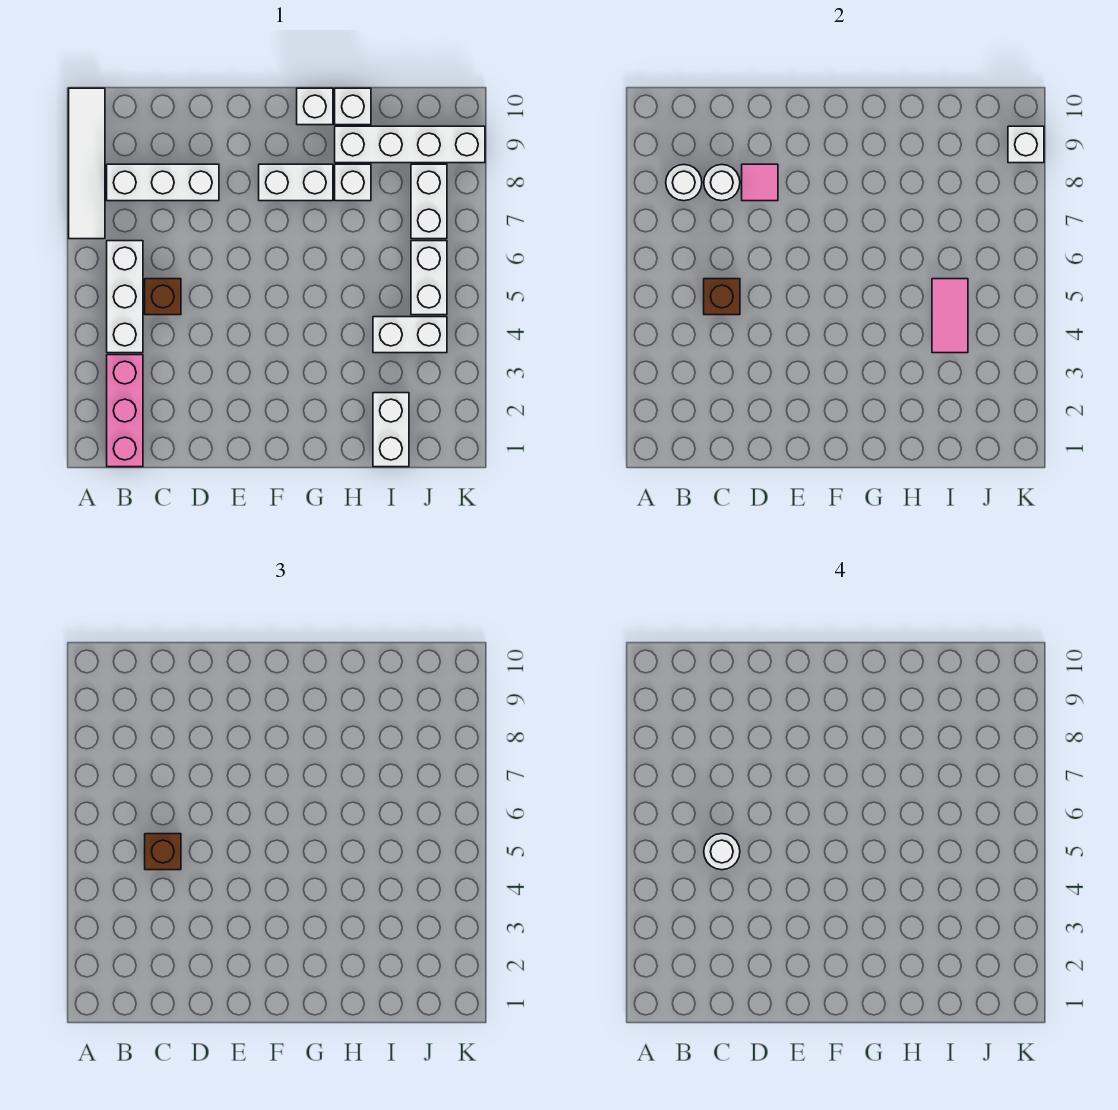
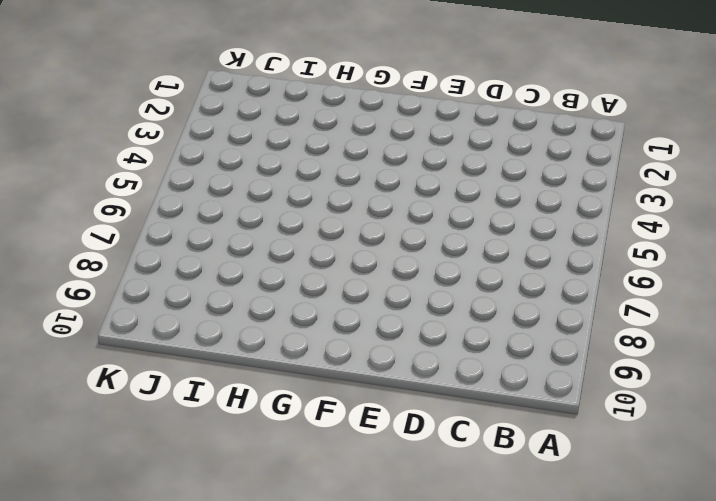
none -> white tile A7:A10 level 1
none -> pink brick B1:B3 level 1
none -> white brick B4:B6 level 1

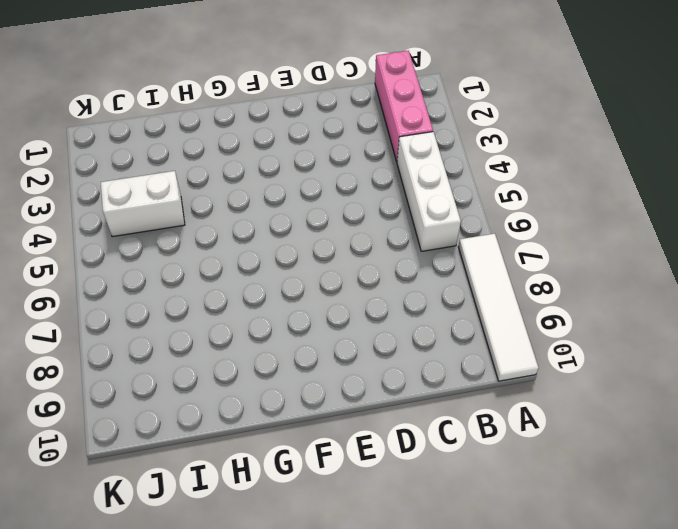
none -> white brick B8:D8 level 1
none -> brown brick C5 level 1
none -> white brick F8:G8 level 1

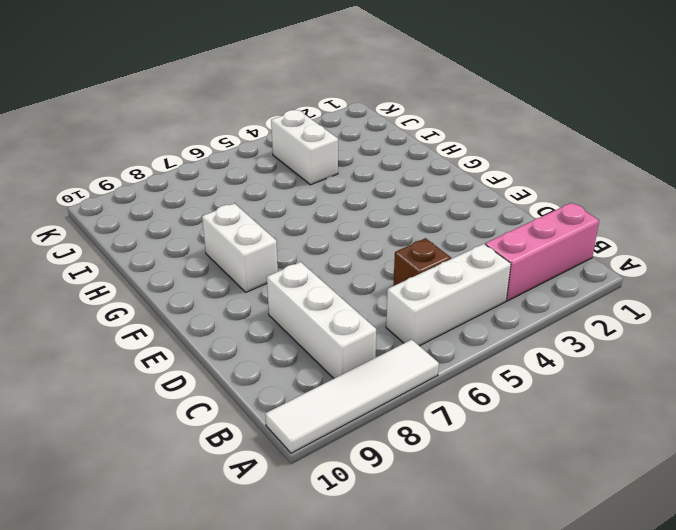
none -> white brick G10 level 1
none -> white brick H8 level 1
none -> white brick H9:K9 level 1

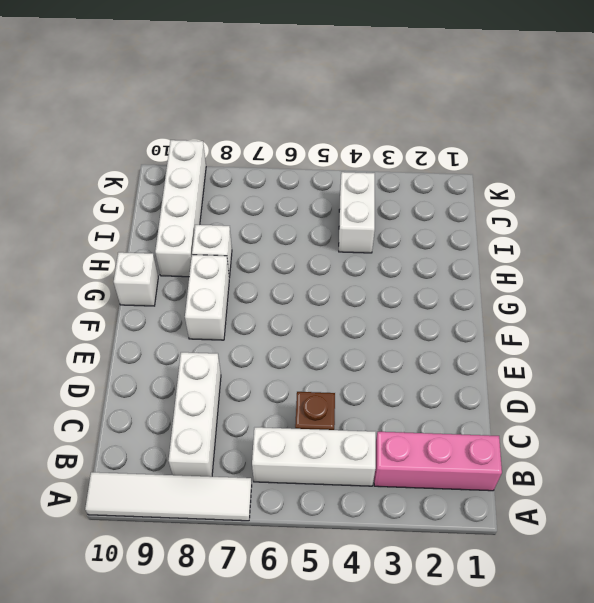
none -> white brick H10 level 1
none -> white brick I1:I2 level 1
none -> white brick J5:J6 level 1

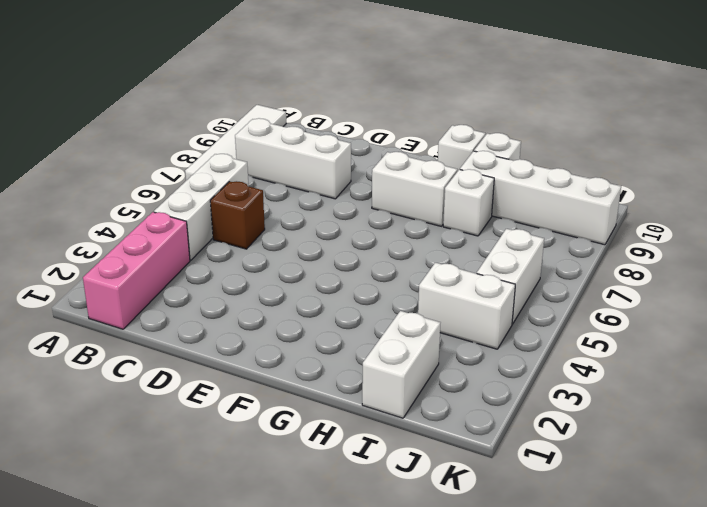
none -> white brick J7:J8 level 1
none -> white round brick B8 level 2
none -> brown brick C5 level 2

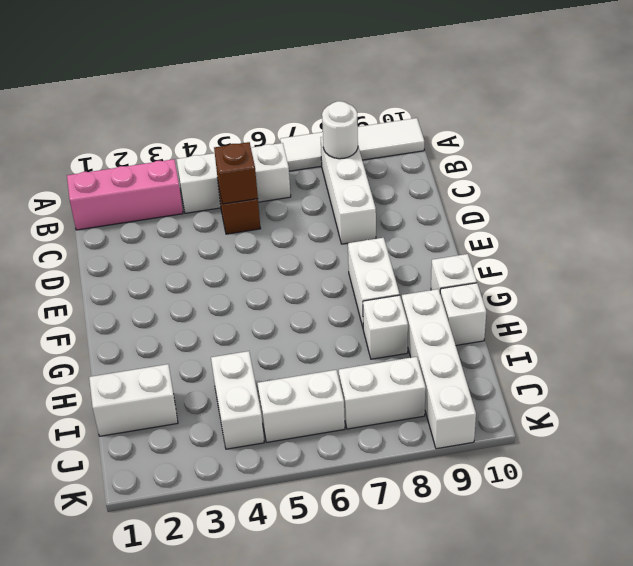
none -> white round brick C8 level 2
none -> pink tile D8 level 2
none -> pink tile I4:I5 level 2

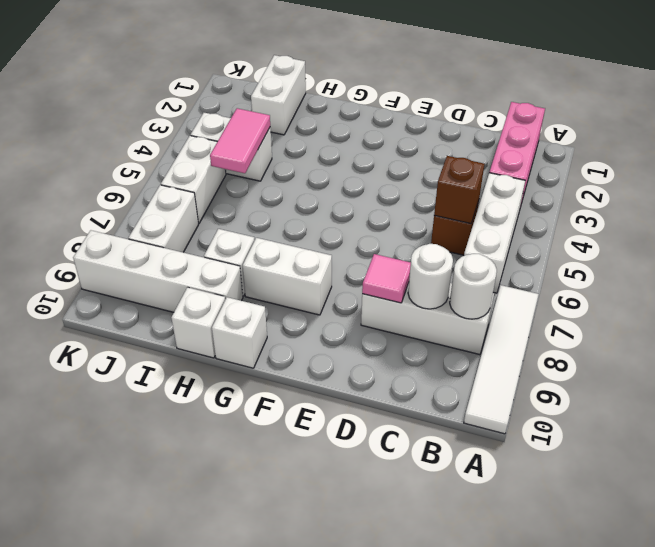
none -> white brick K9 level 2
none -> brown brick C5 level 3
none -> white round brick C5 level 4

